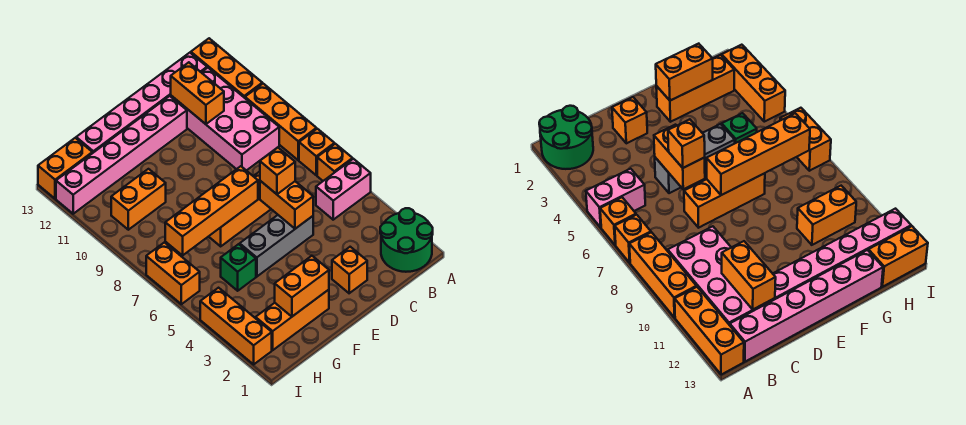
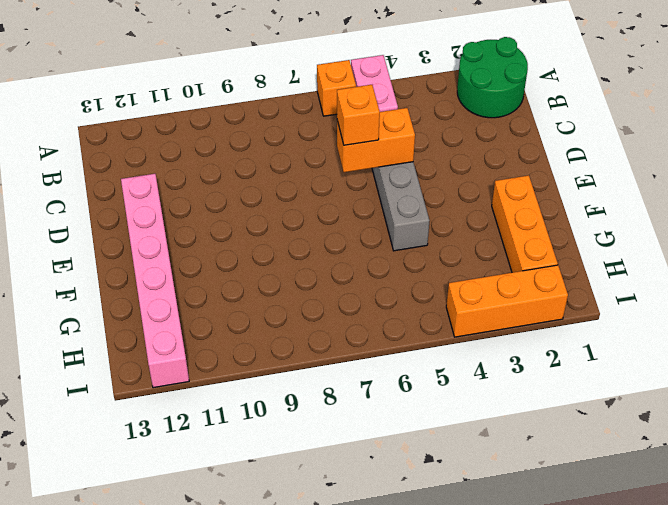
none -> orange brick A7 level 1
none -> orange brick A8:A10 level 1
none -> orange brick A11:A13 level 1

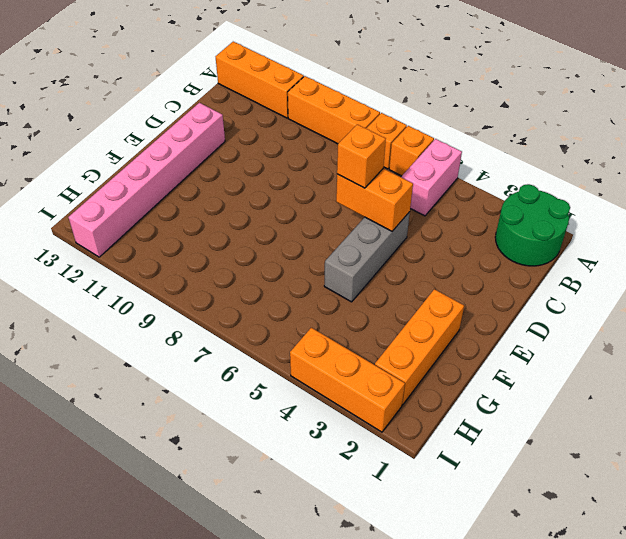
none -> pink brick B9:C12 level 1
none -> pink brick B13:G13 level 1
none -> orange brick D2 level 1

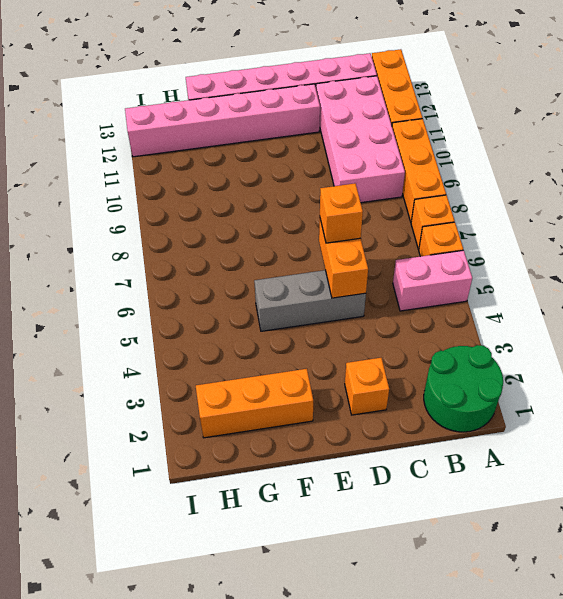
none -> orange brick D7:F7 level 1
none -> green brick G5 level 1
none -> orange brick G10:H10 level 1

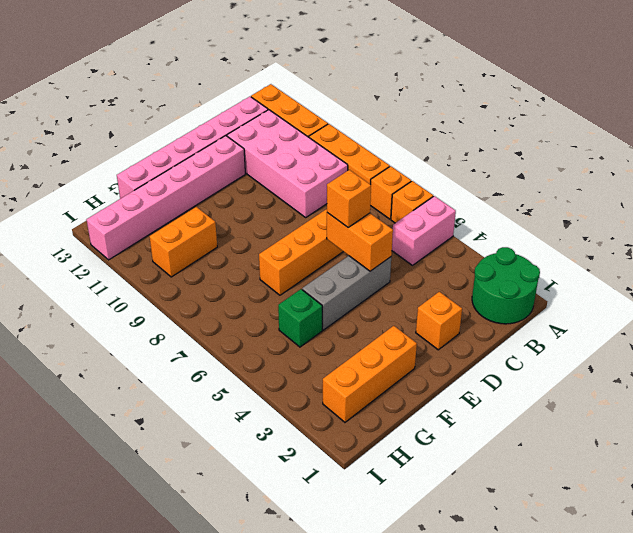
none -> orange brick H13:I13 level 1
none -> orange brick I2:I4 level 1
none -> orange brick I6:I7 level 1

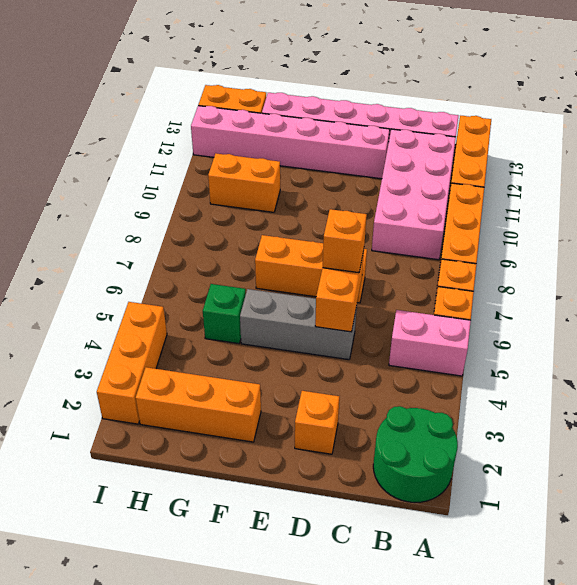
none -> orange brick I6:I7 level 1
none -> orange brick C11:C12 level 2
none -> orange brick E7:H7 level 2

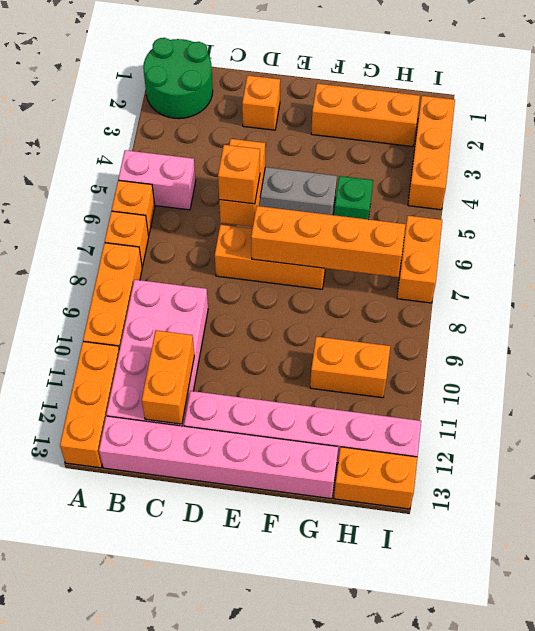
none -> orange brick F2:G2 level 2

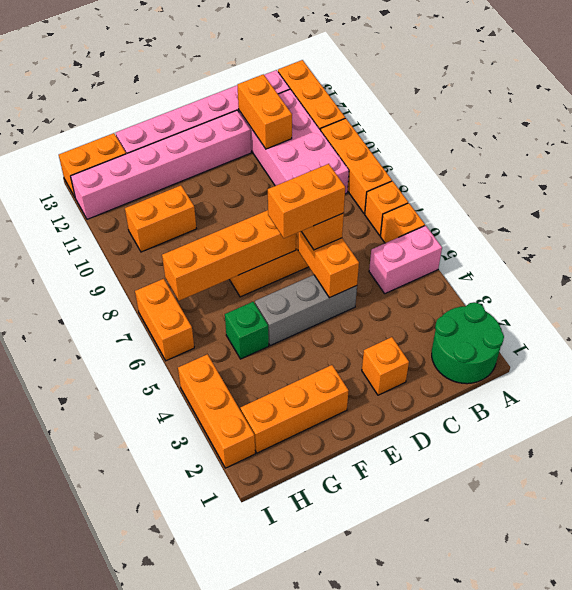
orange brick D6:E6 level 4 -> orange brick F2:G2 level 2

